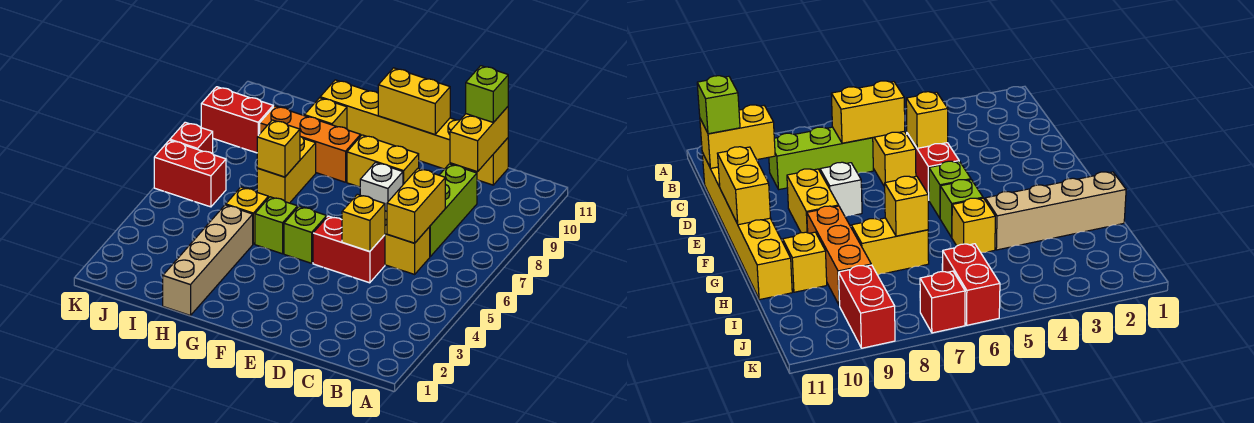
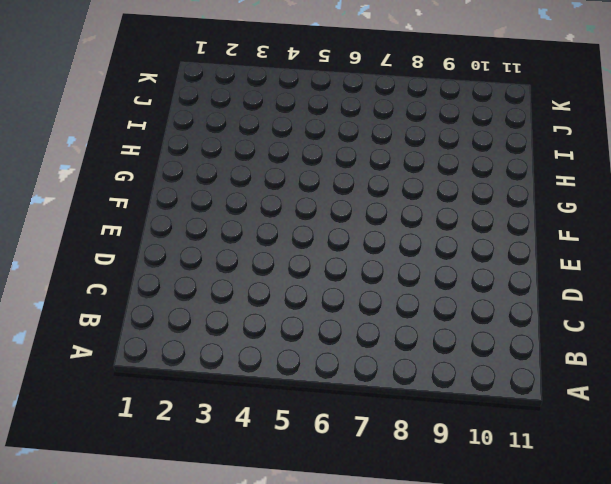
none -> yellow brick C6:D6 level 1
none -> lime brick C7:C9 level 1
none -> yellow brick C11:H11 level 1

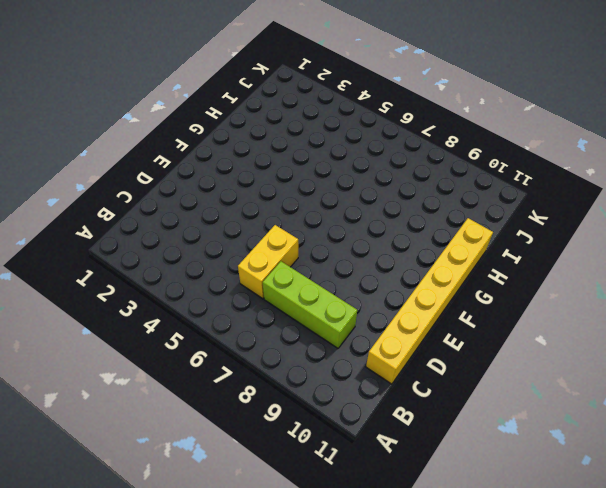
none -> red brick D5:E5 level 1
none -> white brick E8 level 1
none -> yellow brick E9:F9 level 1

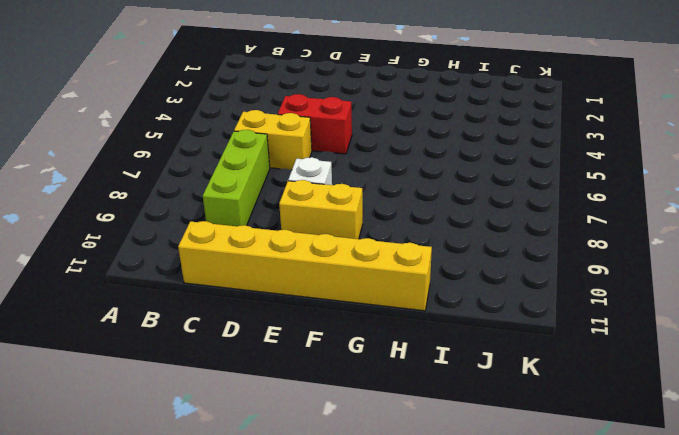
none -> lime brick F5 level 1
none -> lime brick G5 level 1
none -> orange brick G9:I9 level 1

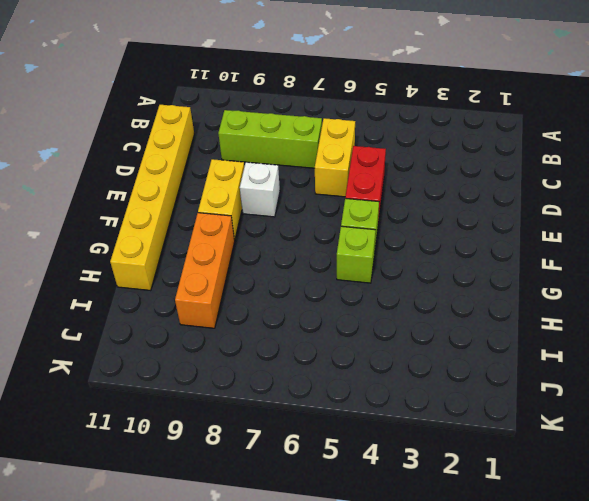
none -> tan brick H1:H4 level 1
none -> yellow brick H5 level 1
none -> yellow brick H7:H8 level 1

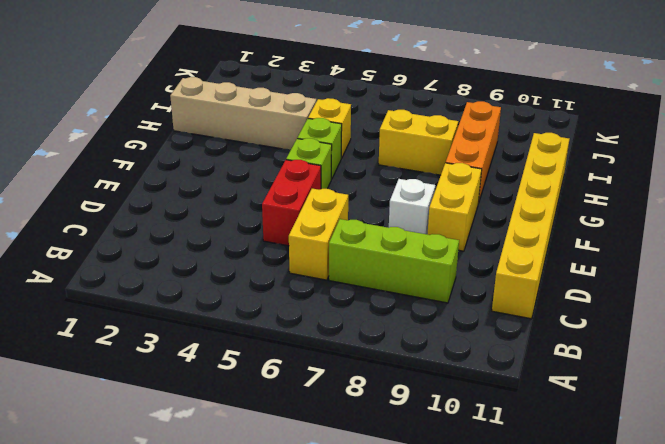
none -> yellow brick H10 level 1
none -> red brick J6:K6 level 1
none -> red brick J9:K9 level 1

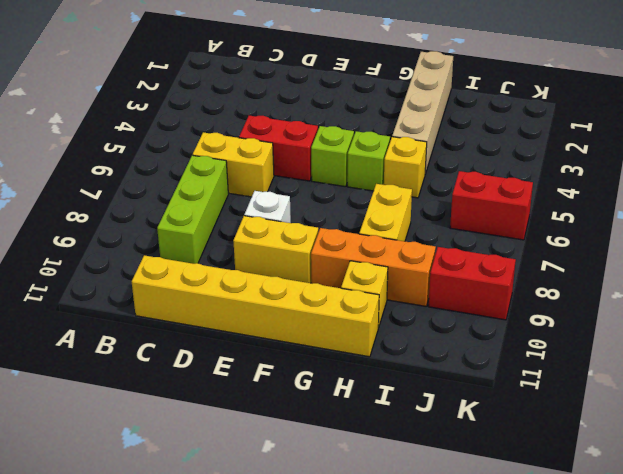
none -> red brick K7 level 1
none -> yellow brick C6:C7 level 2
none -> yellow brick C10:C11 level 2

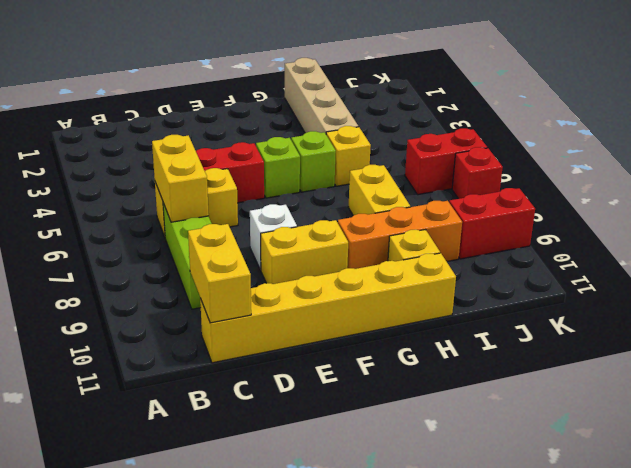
none -> yellow brick D5 level 2
none -> yellow brick E11:F11 level 2
none -> yellow brick H7 level 2

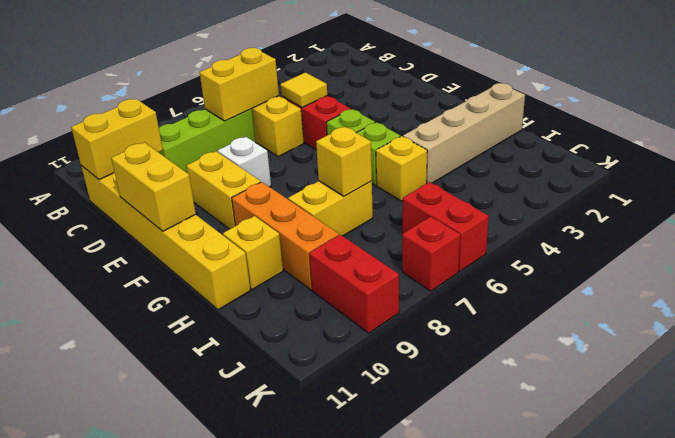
yellow tile D5 level 2 -> yellow brick D5 level 2
none -> lime brick C11 level 3

